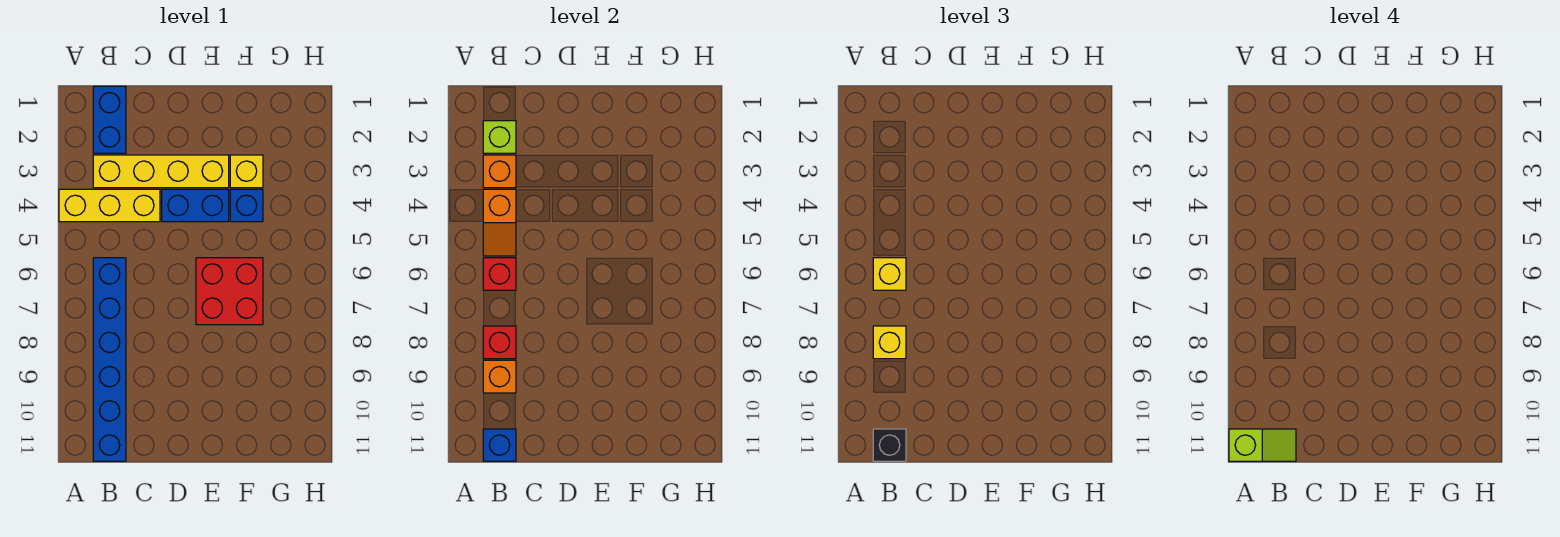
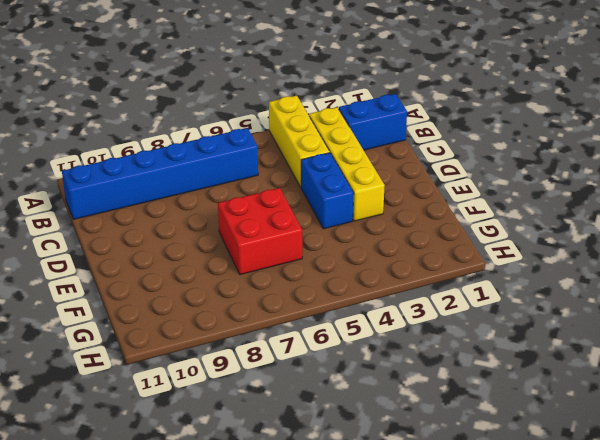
none -> yellow brick F3 level 1
none -> blue brick F4 level 1
none -> lime brick B2 level 2

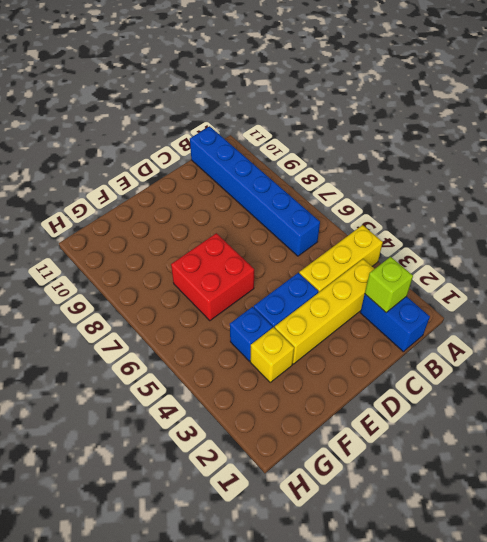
none -> orange brick B3 level 2
none -> orange slope B4:B5 level 2 top 4
none -> red brick B6 level 2

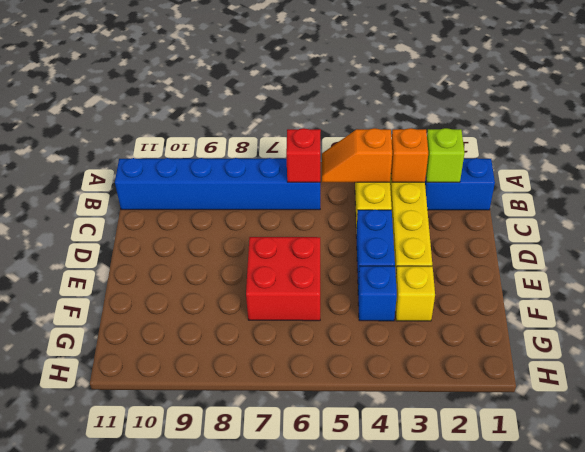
none -> red brick B8 level 2
none -> orange brick B9 level 2
none -> blue brick B11 level 2

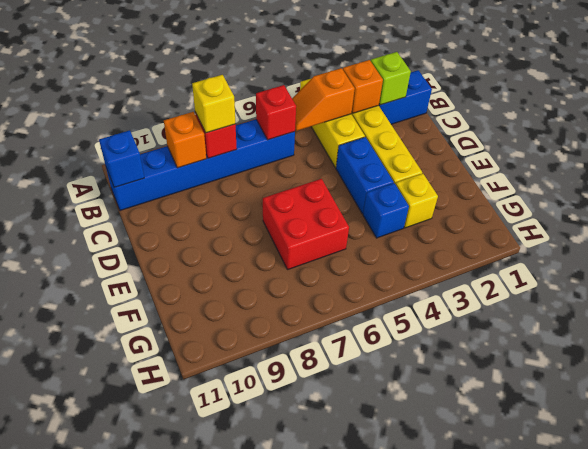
none -> yellow brick B6 level 3
none -> black brick B11 level 3
none -> lime slope A11:B11 level 4 top A

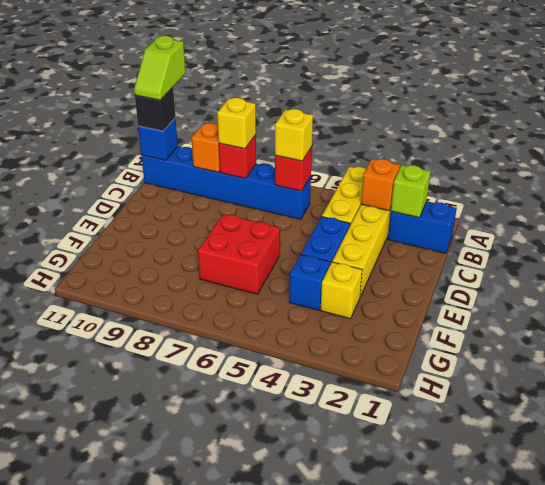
none -> orange slope B4:B5 level 2 top 4

